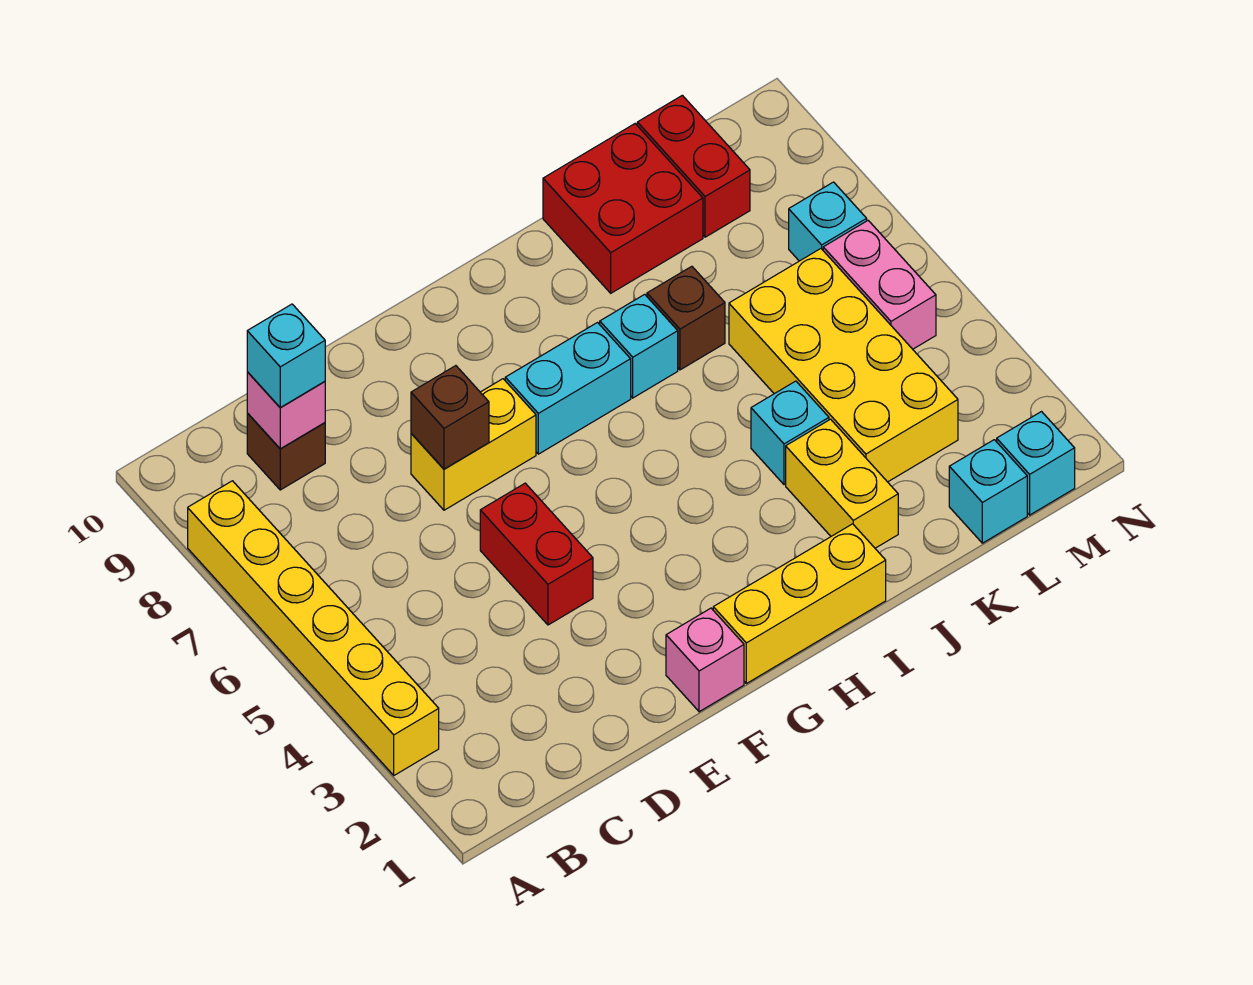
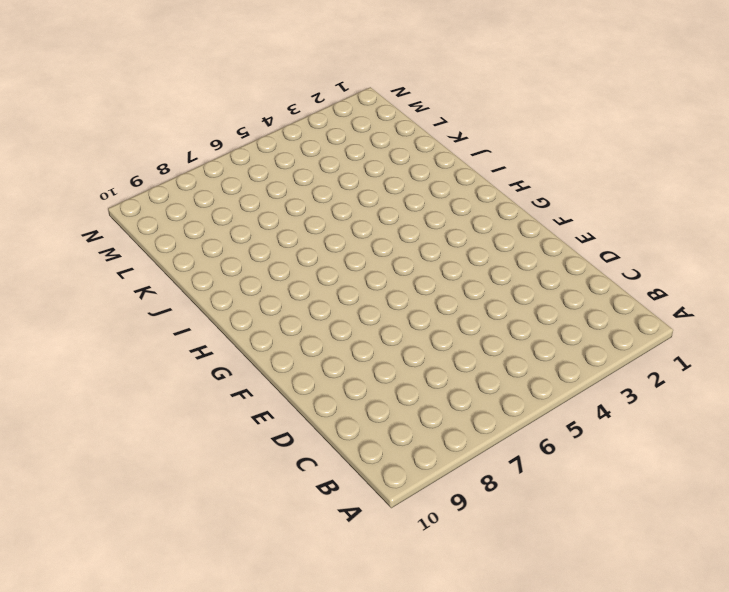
none -> yellow brick A3:A8 level 1
none -> brown brick C9 level 1
none -> red brick E4:E5 level 1

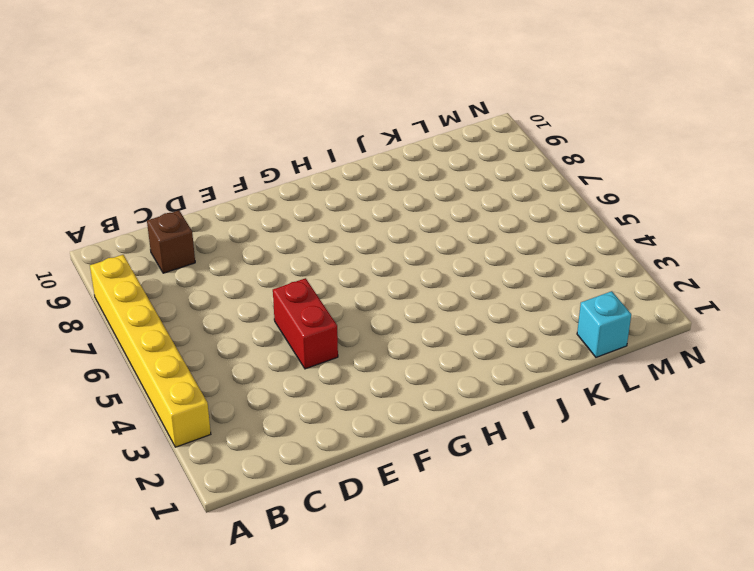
none -> yellow brick E7:F7 level 1
none -> pink brick F1 level 1
none -> yellow brick G1:I1 level 1

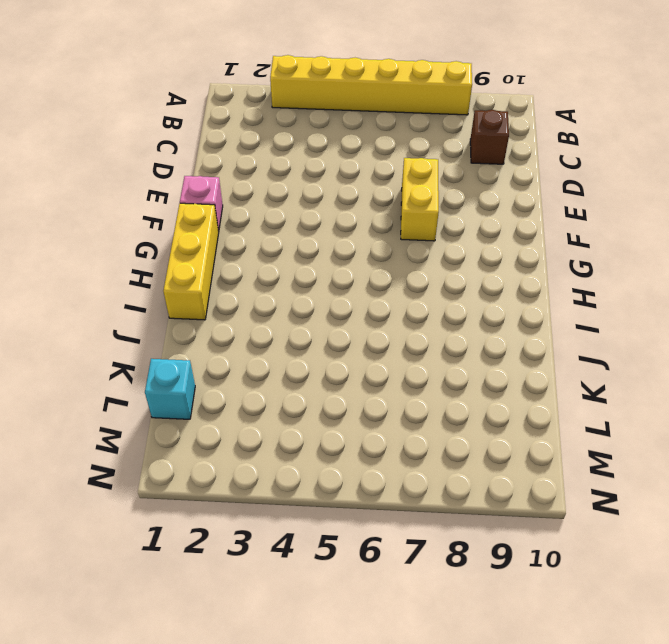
none -> red brick E4:E5 level 1
none -> cyan brick G7:H7 level 1
none -> cyan brick I7 level 1

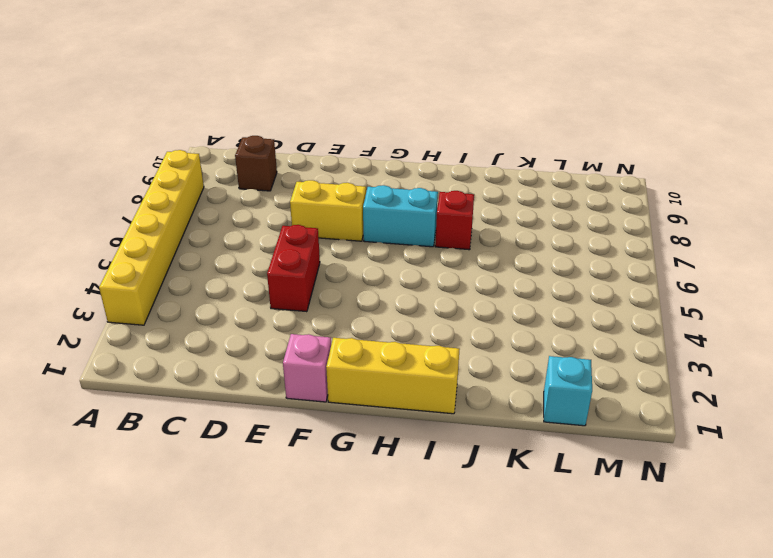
red brick I7 level 1 -> cyan brick I7 level 1
none -> yellow brick J2:J3 level 1
none -> cyan brick J4 level 1
none -> brown brick J7 level 1

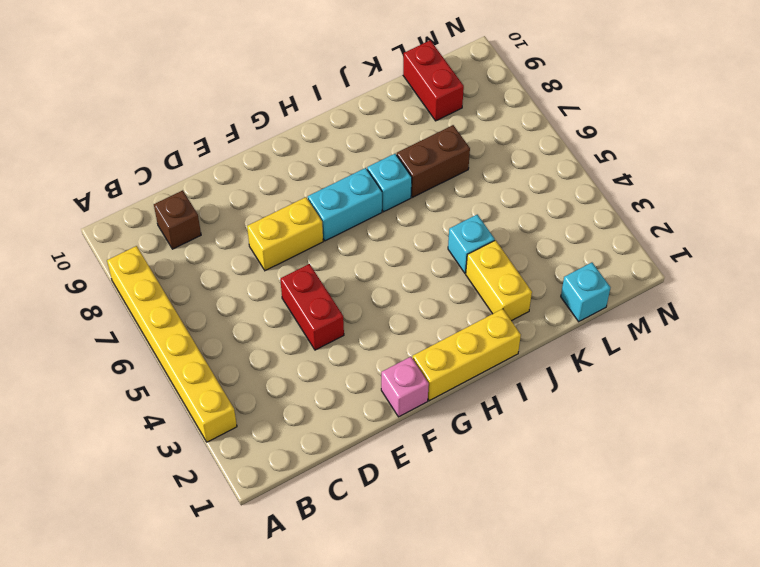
brown brick J7:K7 level 1 -> brown brick J7 level 1
none -> red brick J9:K10 level 1
none -> yellow brick K3:L6 level 1
none -> cyan brick M1 level 1

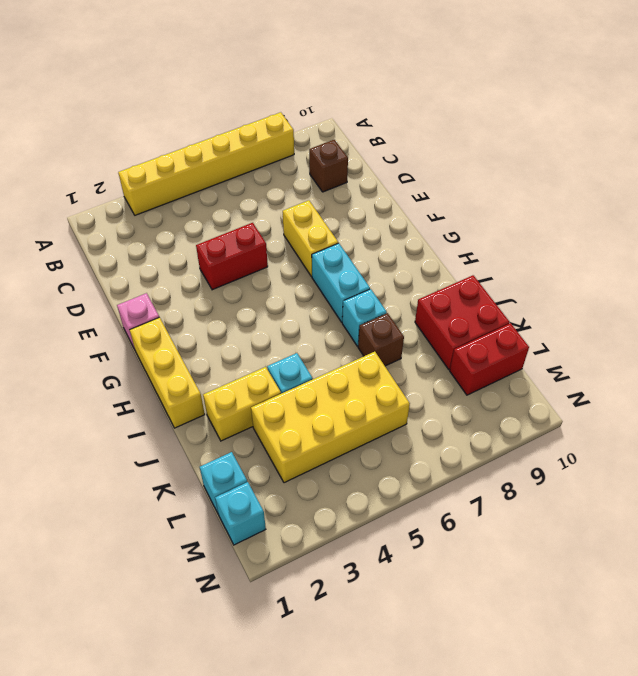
none -> pink brick M5:M6 level 1
none -> cyan brick M7 level 1
none -> pink brick C9 level 2

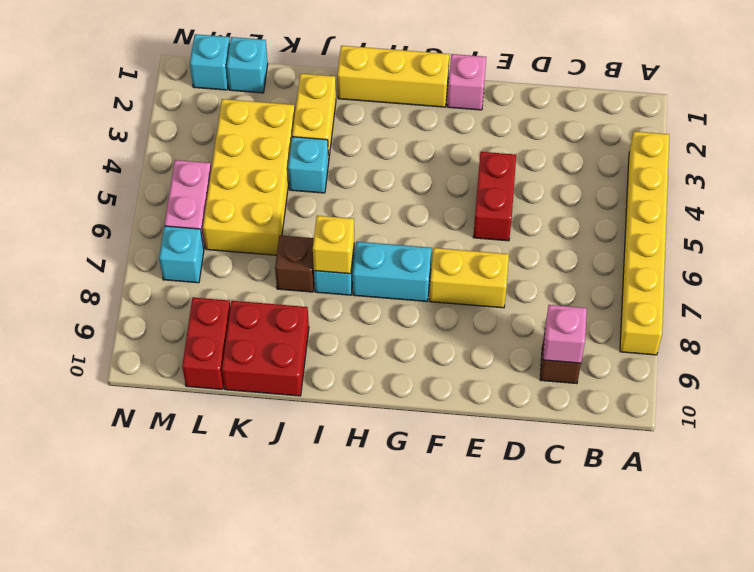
yellow brick I7 level 2 -> none
none -> brown brick E7 level 2
none -> cyan brick C9 level 3

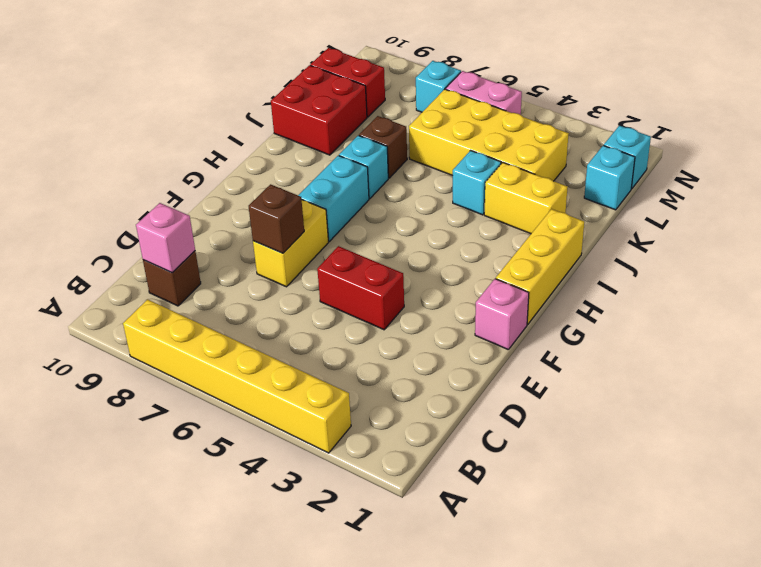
none -> cyan brick C9 level 3

